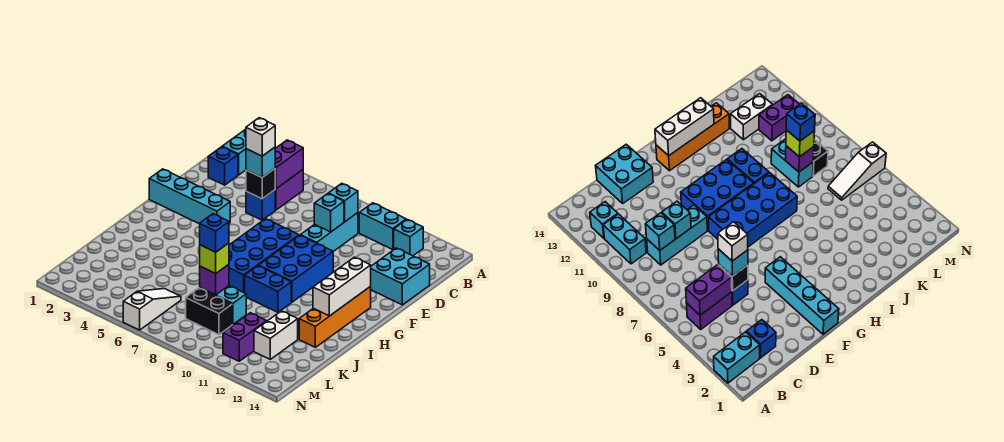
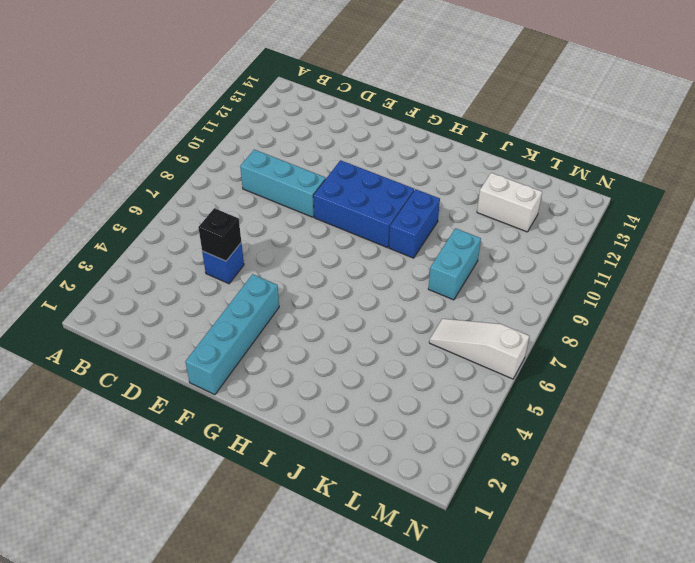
none -> cyan brick A2:B2 level 1
none -> purple brick B5:C5 level 1
none -> cyan brick B10:B11 level 1

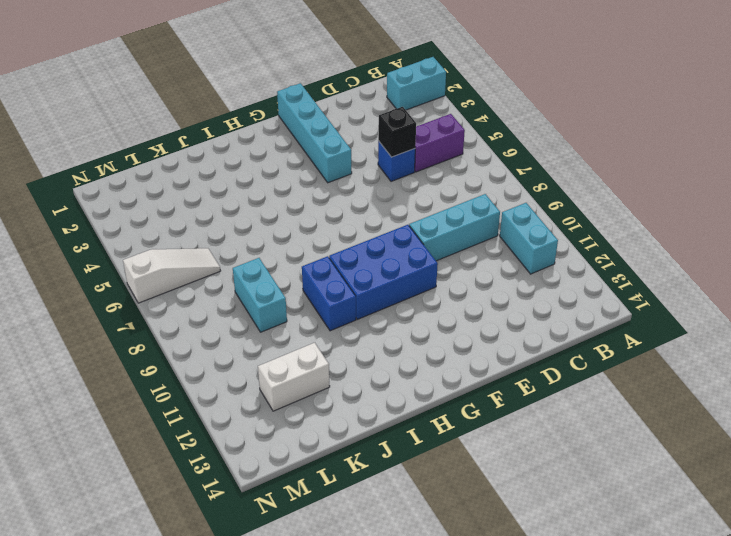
none -> cyan brick B12 level 1
none -> blue brick C2 level 1
none -> cyan brick D13:E14 level 1

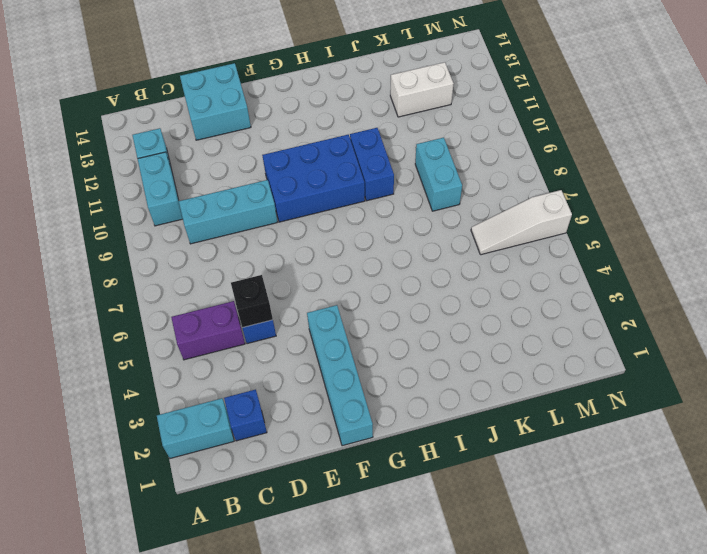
none -> blue brick F7:I8 level 1
none -> orange brick G13:J13 level 1
none -> black brick L8:L9 level 1

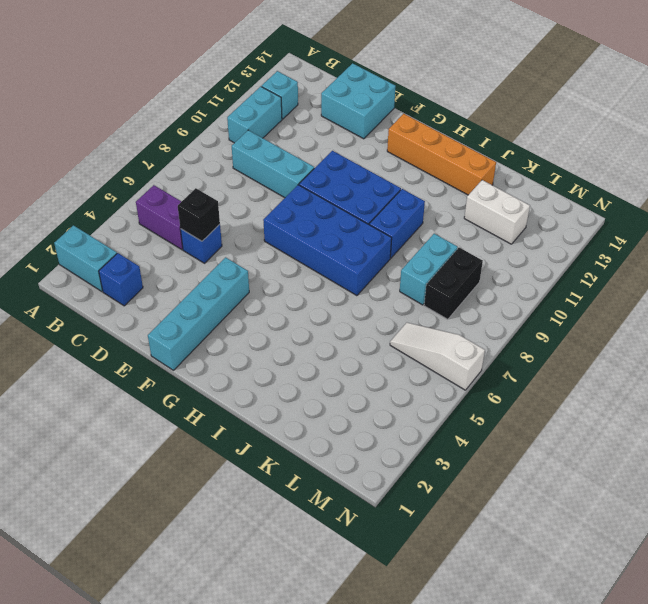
none -> purple brick L11:M11 level 1
none -> purple brick B5:C5 level 2
none -> cyan brick C9 level 2

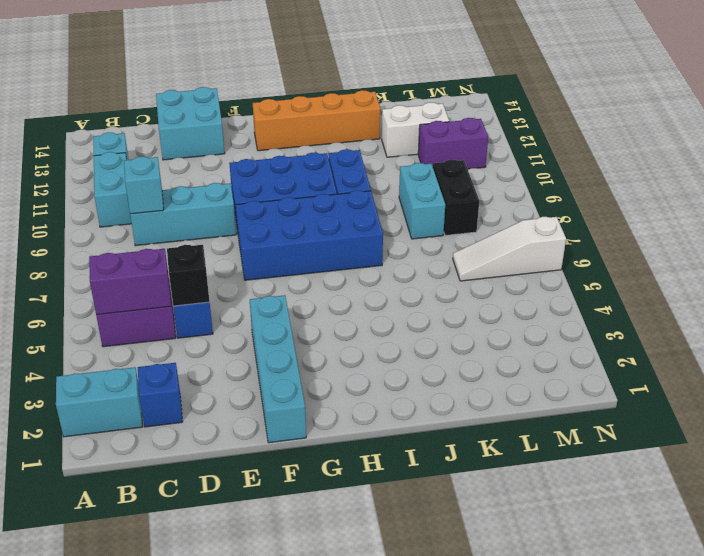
none -> cyan brick D9 level 2
none -> white brick G13:I13 level 2
none -> purple brick K8 level 2

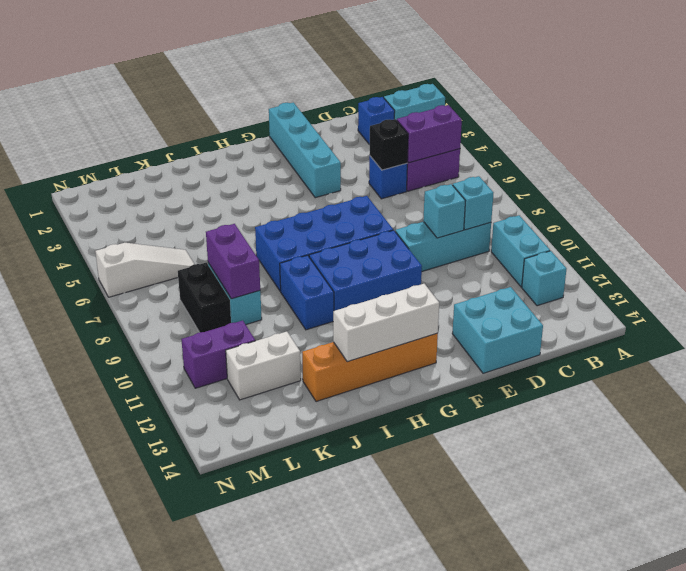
purple brick K8:K9 level 2 -> purple brick K8 level 2
none -> cyan brick D5 level 3
none -> lime brick K8 level 3
none -> white brick D5 level 4

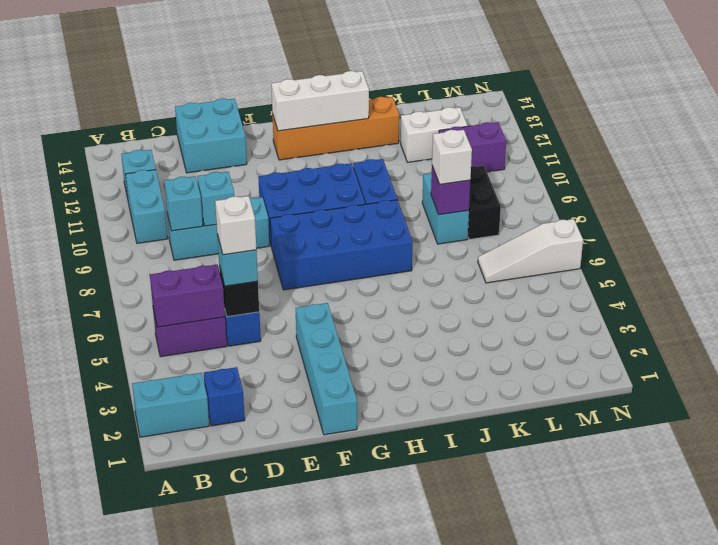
white brick K8 level 3 -> lime brick K8 level 3
none -> blue brick K8 level 4

